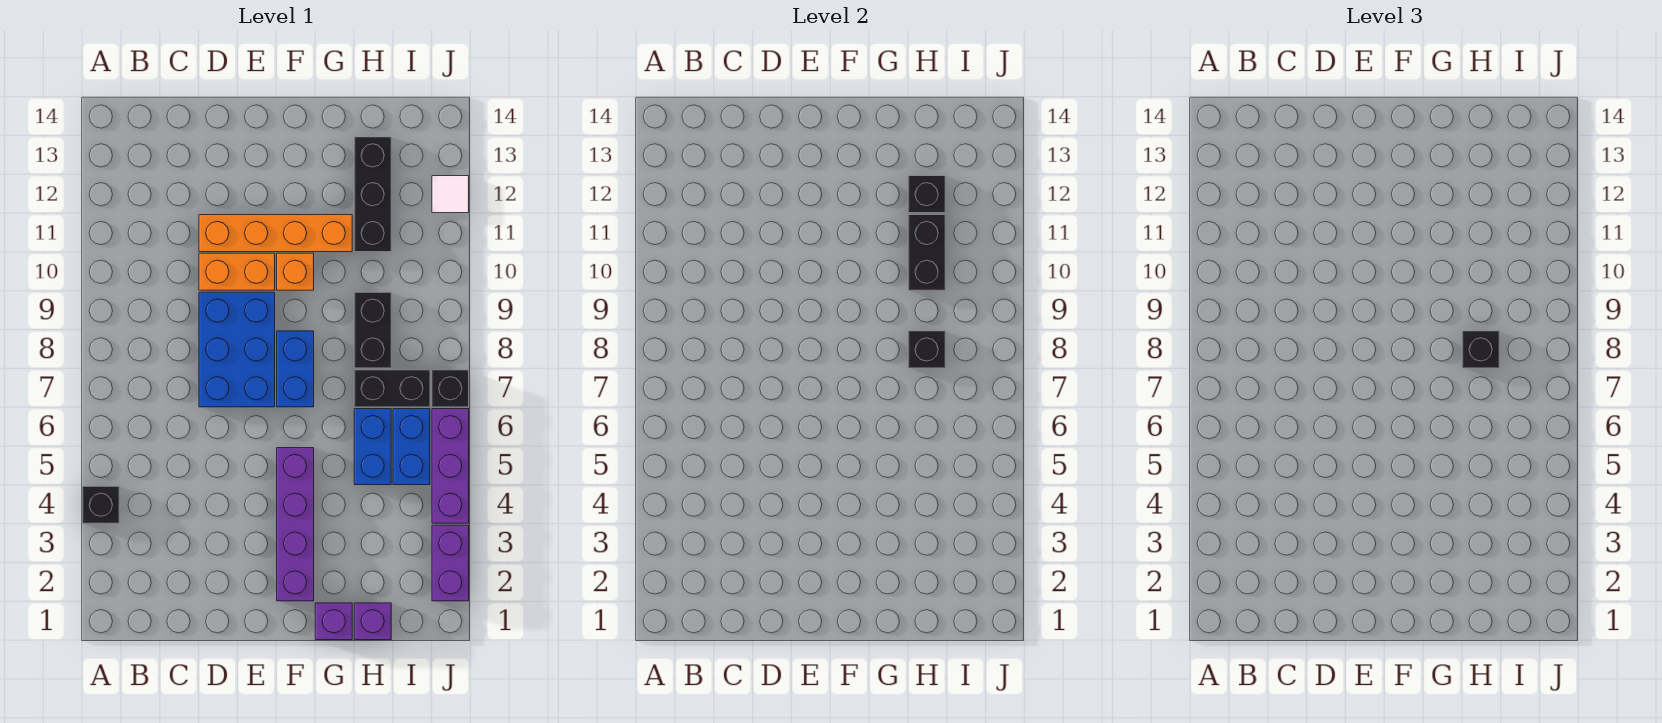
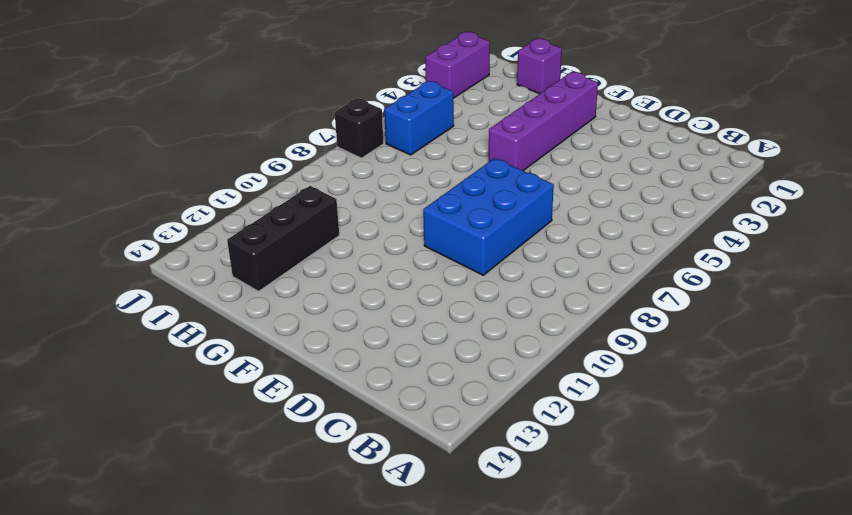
none -> black brick A4 level 1
none -> orange brick D10:E10 level 1
none -> orange brick D11:G11 level 1

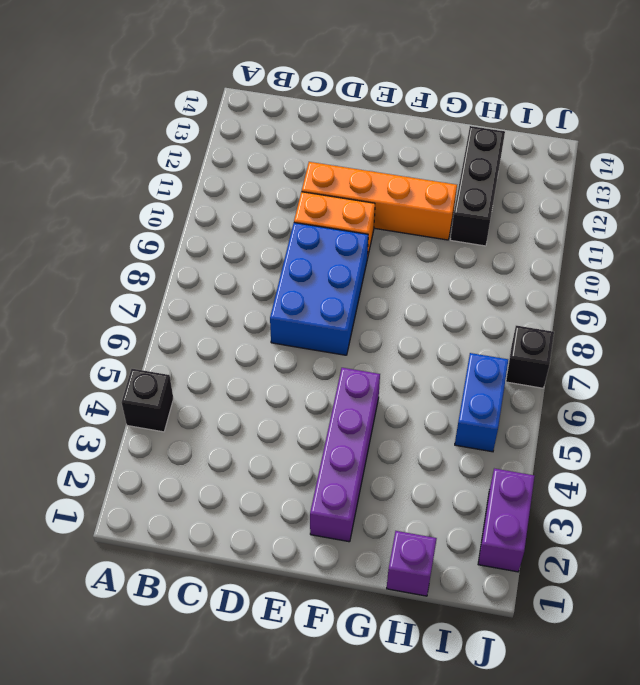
none -> blue brick F7:F8 level 1
none -> orange brick F10 level 1
none -> purple brick G1 level 1

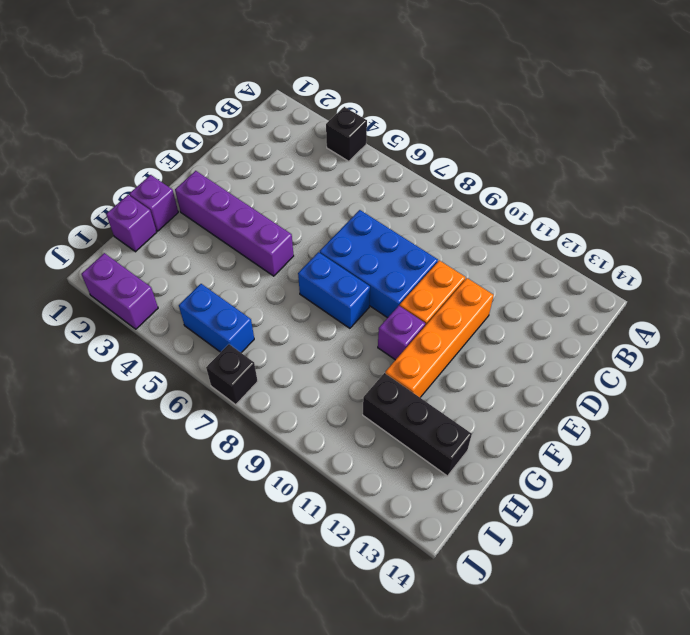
purple brick F10 level 1 -> orange brick F10 level 1
none -> blue brick H5:H6 level 1
none -> black brick H7:I7 level 1
none -> black brick H8:H9 level 1

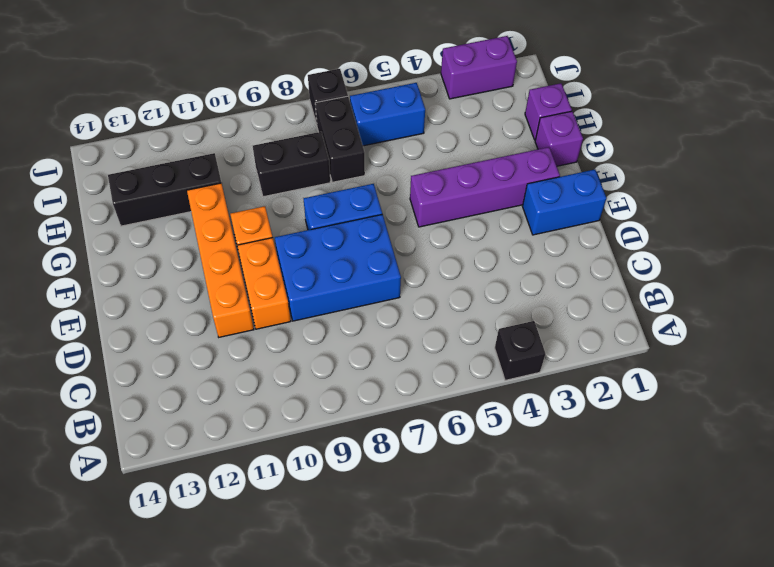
blue brick E1:E2 level 1 -> blue brick H5:H6 level 1
none -> purple brick J4:J6 level 1
none -> white tile J12 level 1
none -> black brick H8 level 2

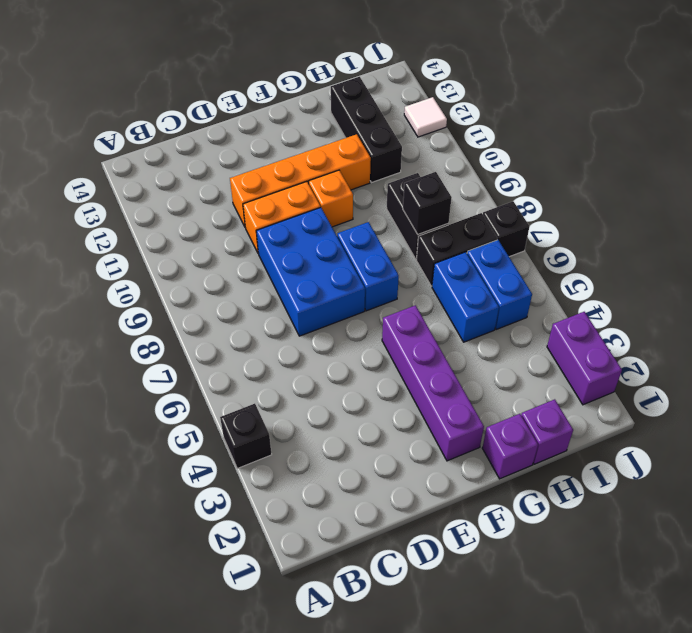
none -> purple brick J4:J6 level 1
none -> black brick H10:H11 level 2
none -> black brick H12 level 2

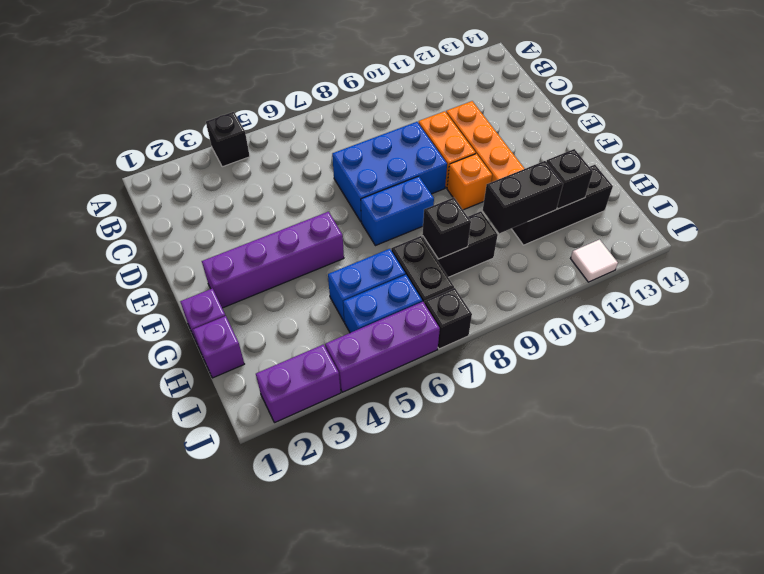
none -> black brick H8 level 3

